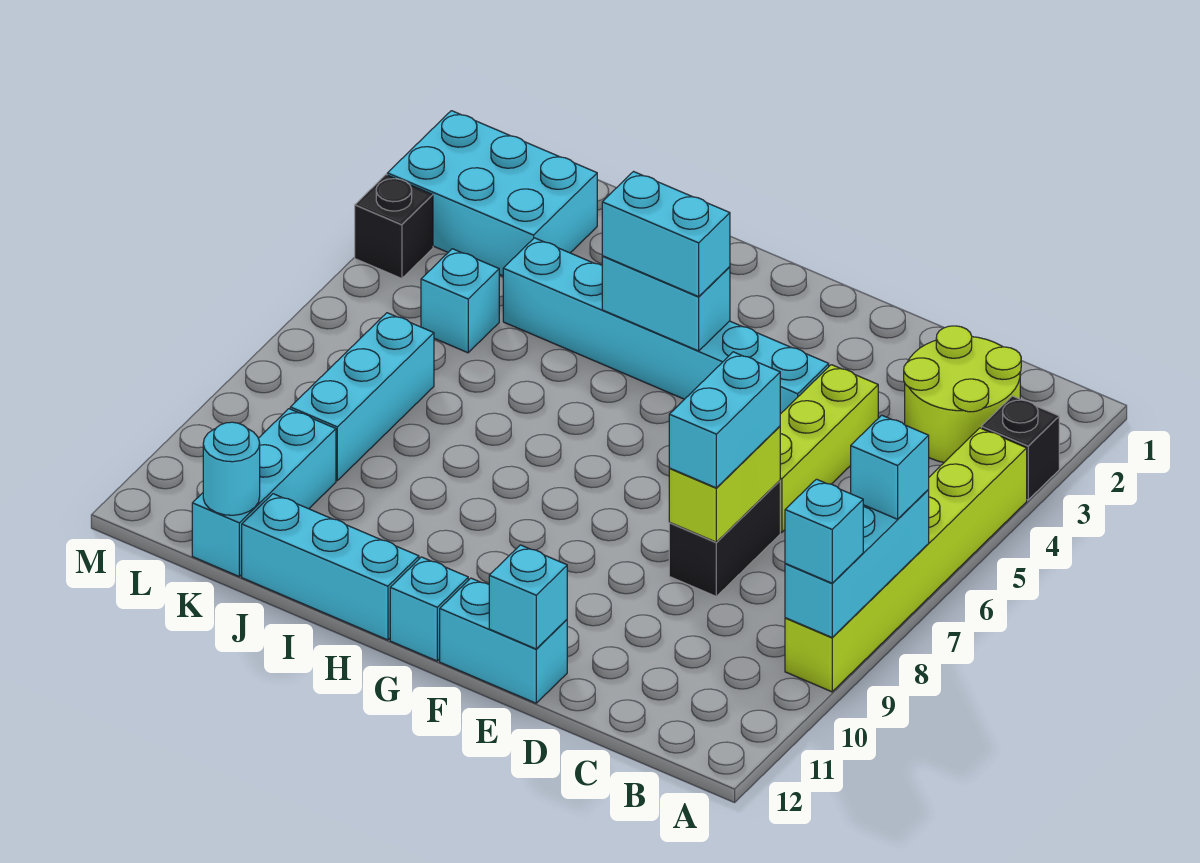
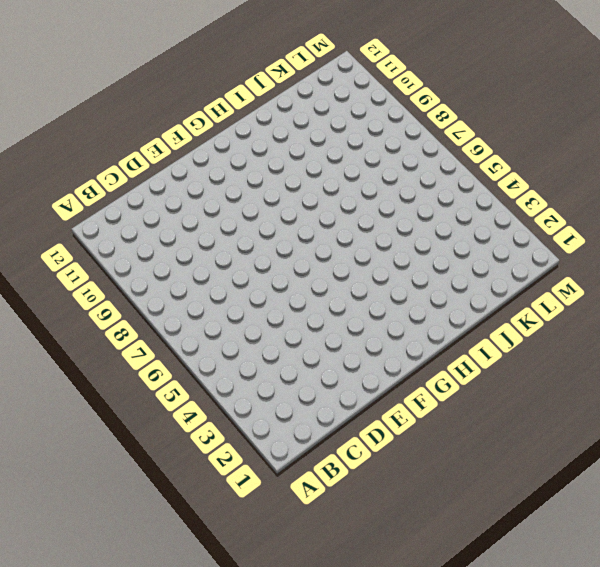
none -> black brick A3 level 1
none -> lime brick A4:A9 level 1
none -> lime round brick B2:C3 level 1

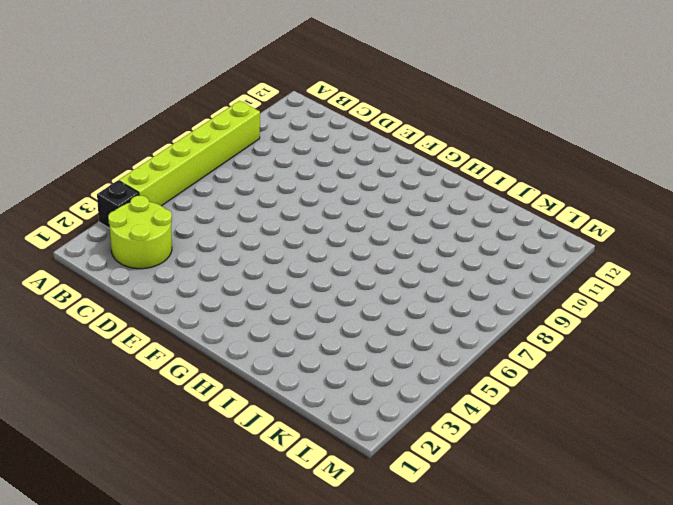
none -> lime brick D4:D6 level 1
none -> black brick D7:D8 level 1
none -> cyan brick E4:J4 level 1

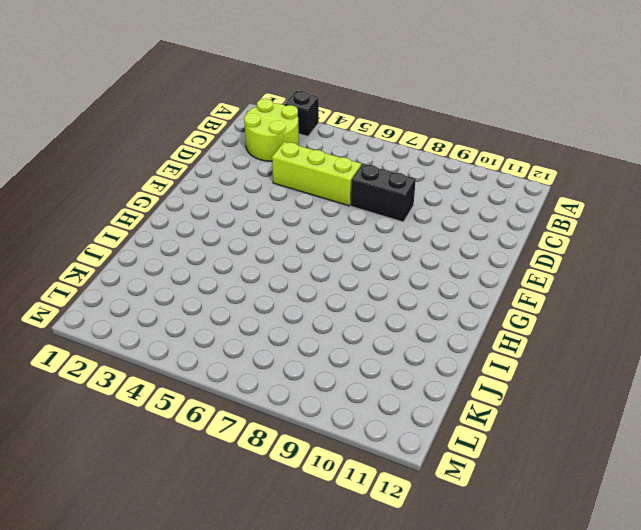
none -> lime brick A4:A9 level 1
none -> cyan brick E4:J4 level 1
none -> cyan brick E12:F12 level 1

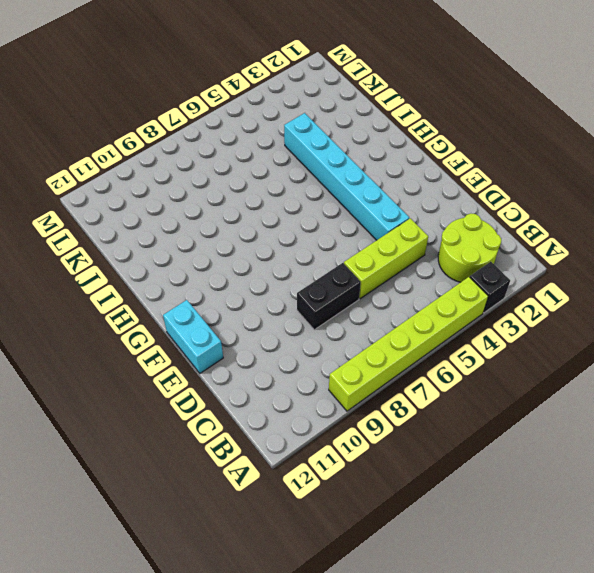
none -> cyan brick G12 level 1
none -> cyan brick H12:J12 level 1
none -> cyan brick K2:M3 level 1

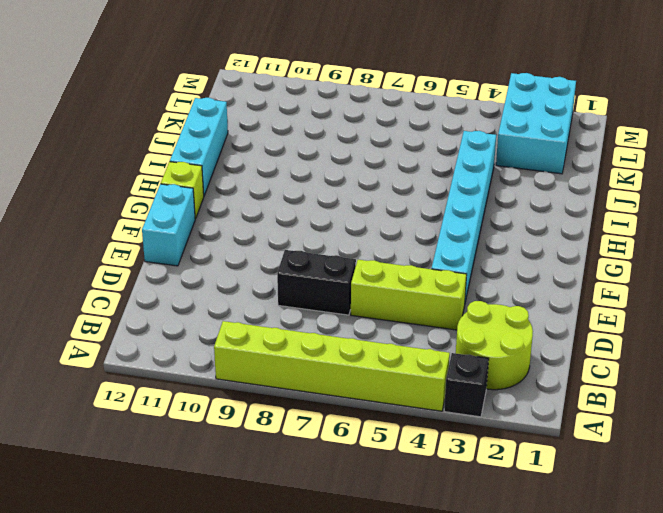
lime brick G12 level 1 -> cyan brick G12 level 1
none -> cyan brick K5 level 1
none -> cyan brick K7:K9 level 1
none -> cyan brick K10:K12 level 1

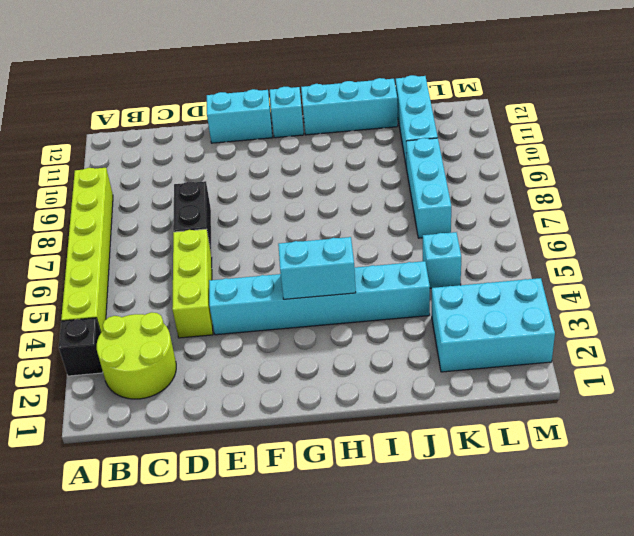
none -> black brick M4 level 1
none -> cyan brick A7:A9 level 2
none -> lime brick D7:D8 level 2

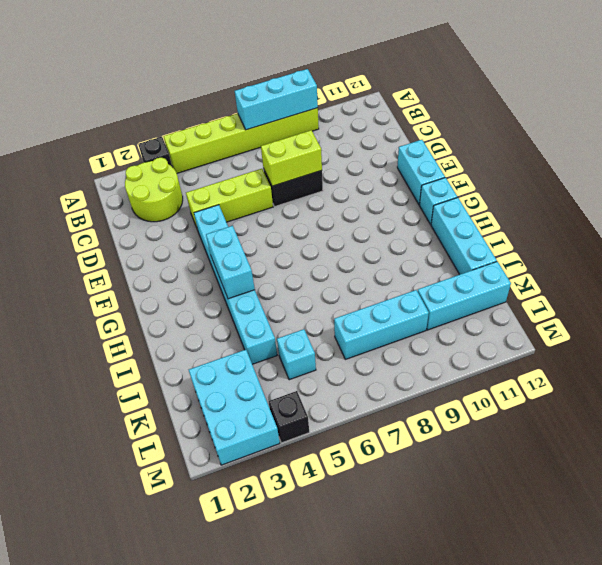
none -> cyan brick E12 level 2
none -> cyan round brick K12 level 2
none -> cyan brick A7 level 3

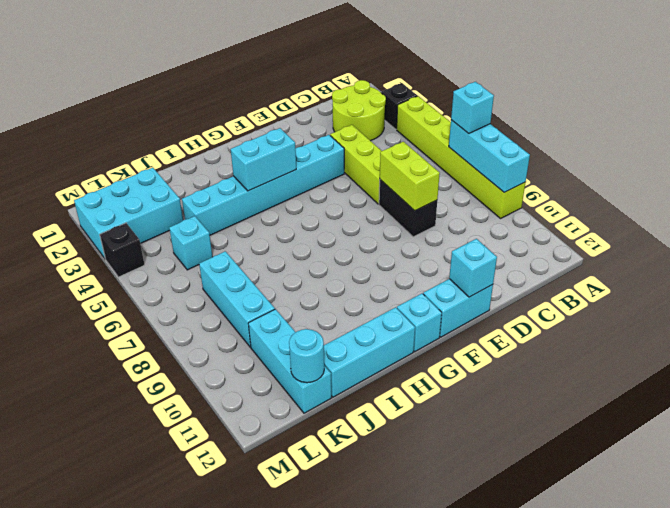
none -> cyan brick A9 level 3
none -> cyan brick D7:D8 level 3
none -> cyan brick G4:H4 level 3

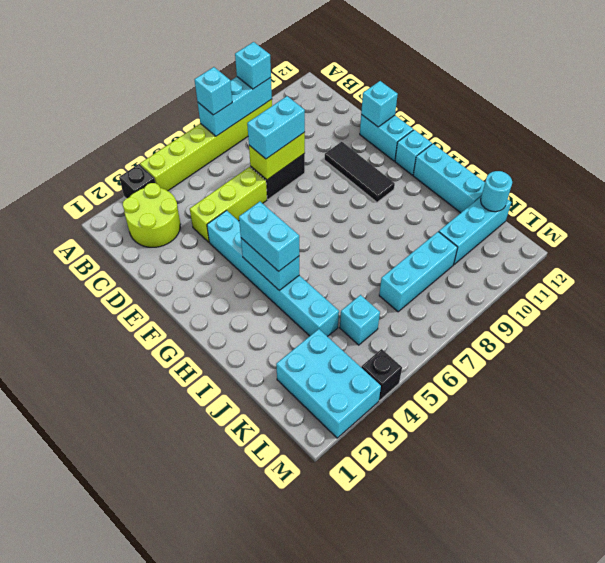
black tile E10:G10 level 1 -> none

